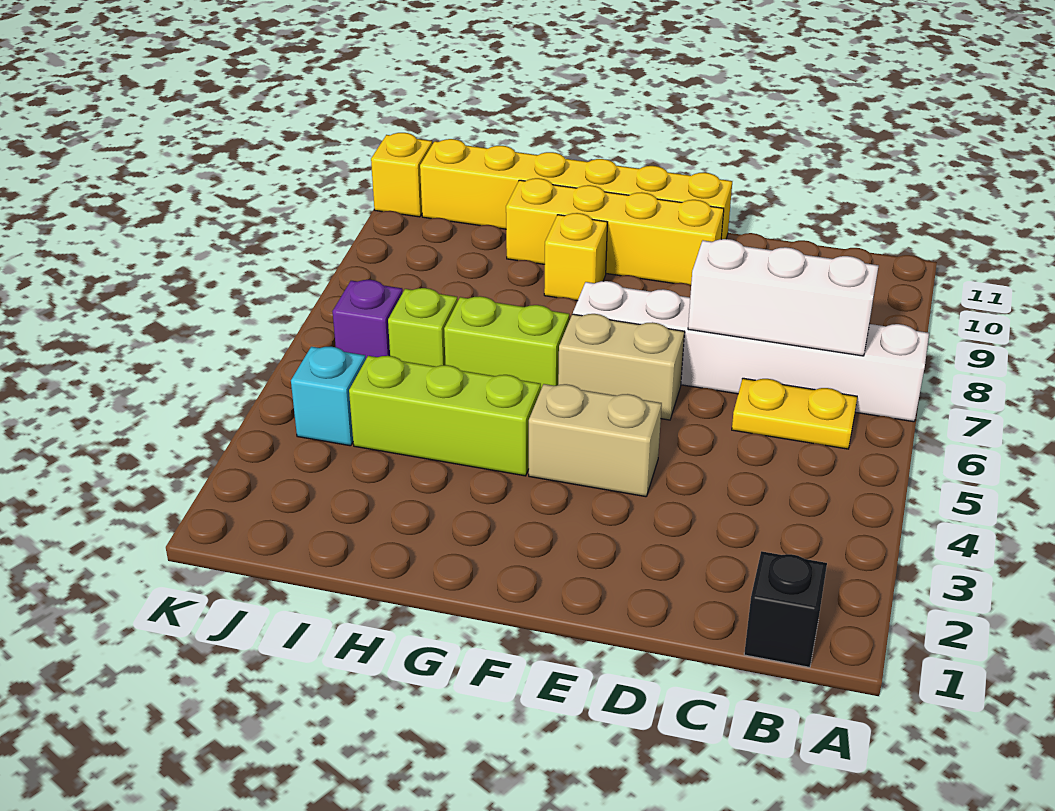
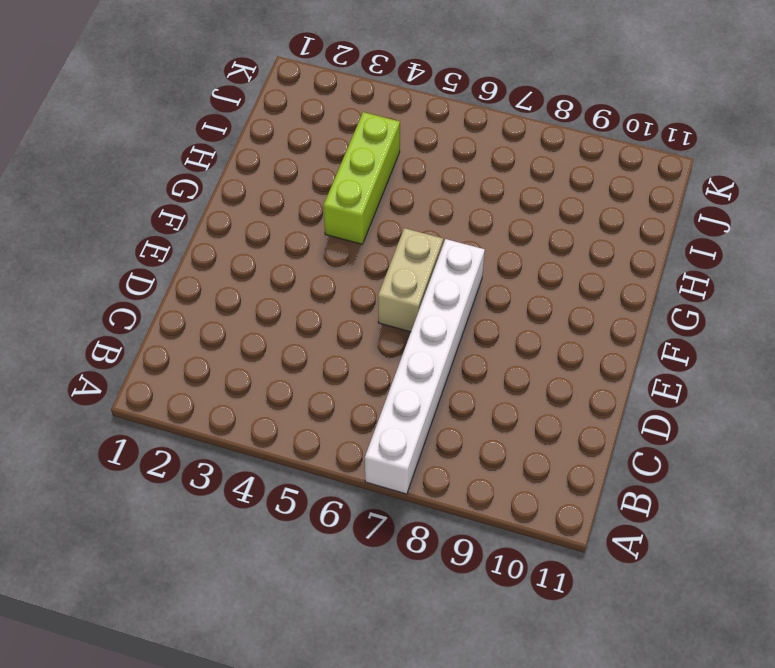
none -> black brick B1 level 1
none -> yellow plate B6:C6 level 1
none -> tan brick E4:F4 level 1

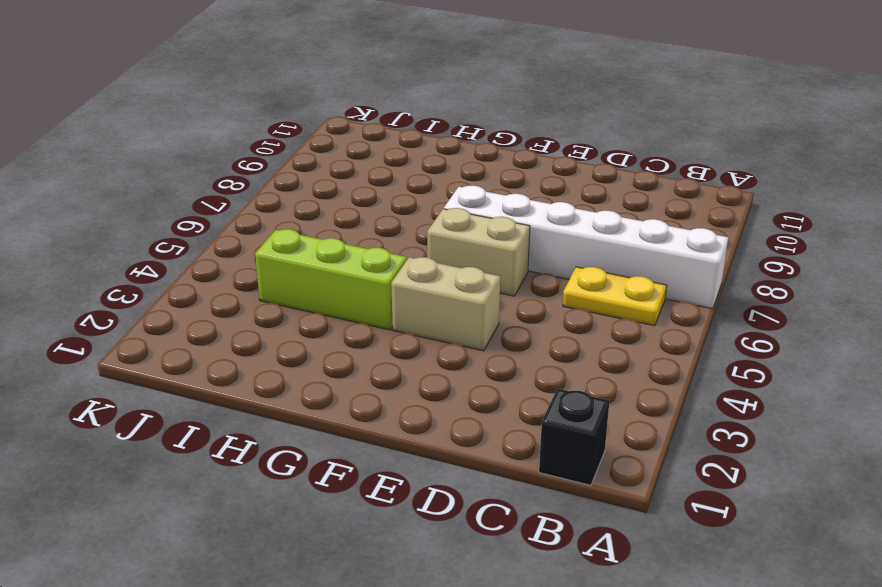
none -> yellow brick E10:H10 level 1
none -> yellow brick E11:J11 level 1
none -> lime brick G6:H6 level 1

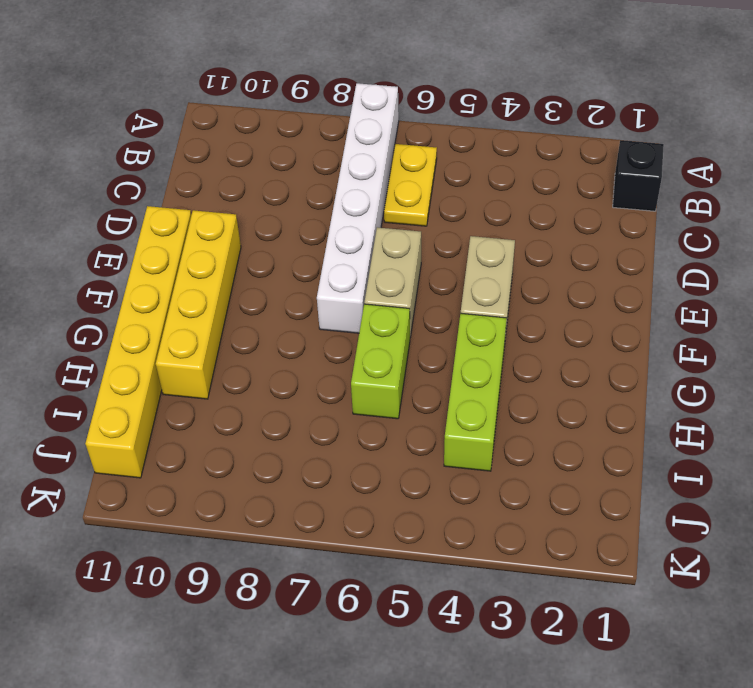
none -> yellow brick G9 level 1
none -> lime brick I6 level 1
none -> cyan brick J4 level 1

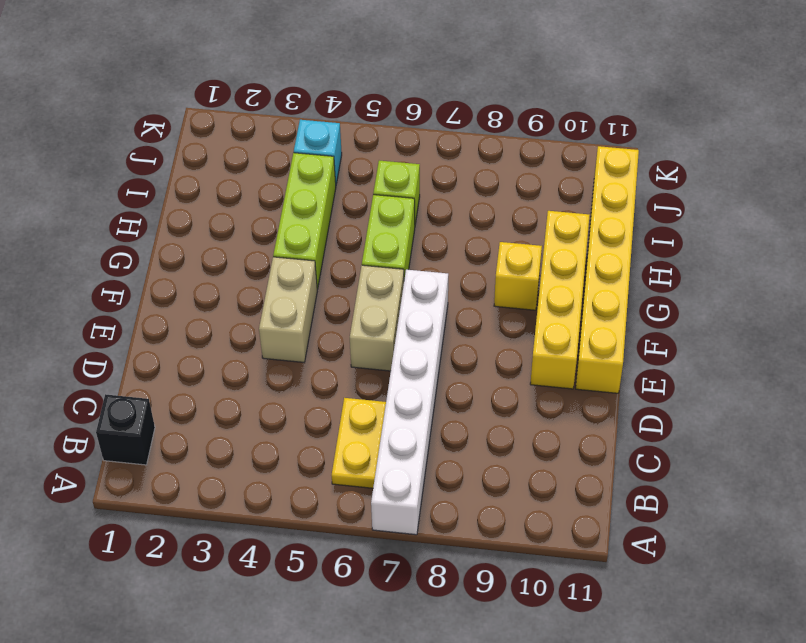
none -> purple brick J6 level 1
none -> yellow brick K11 level 1
none -> white brick B7:D7 level 2

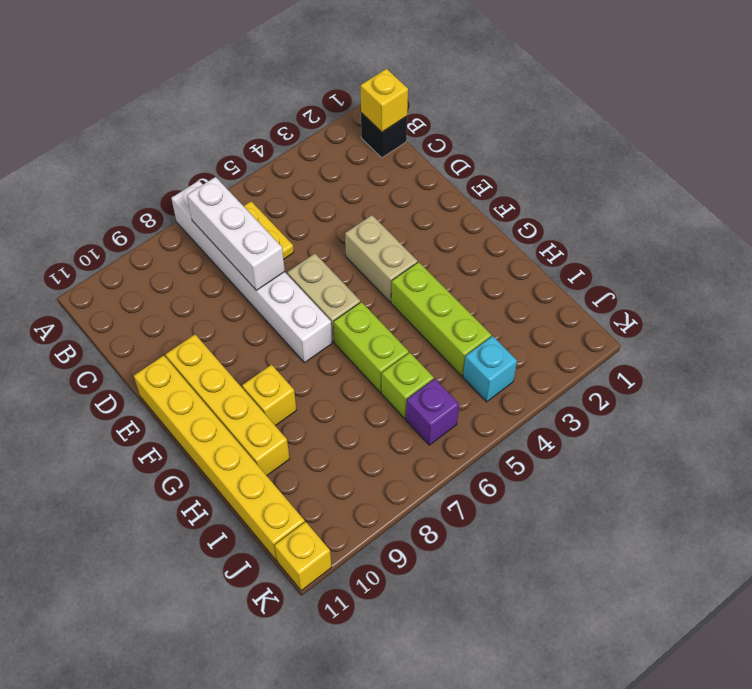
yellow brick B1 level 2 -> none

